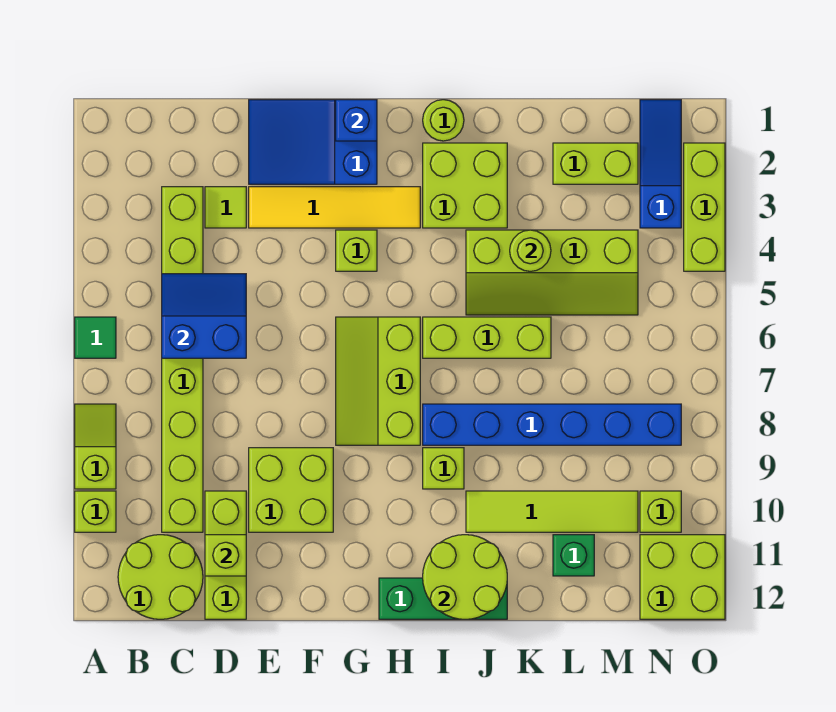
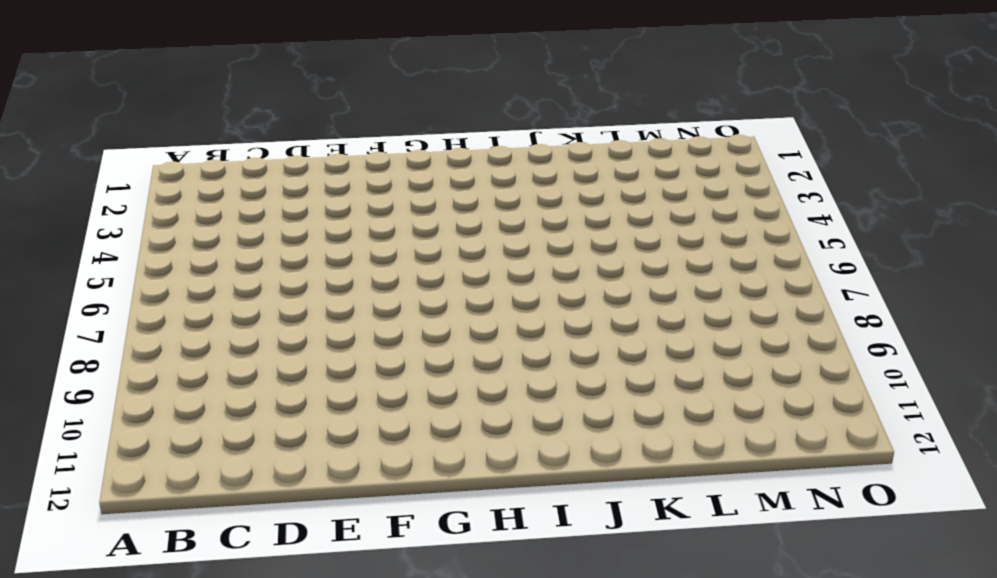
none -> green tile A6 level 1
none -> lime slope A8:A9 level 1 top 9
none -> lime brick A10 level 1
none -> lime round brick B11:C12 level 1

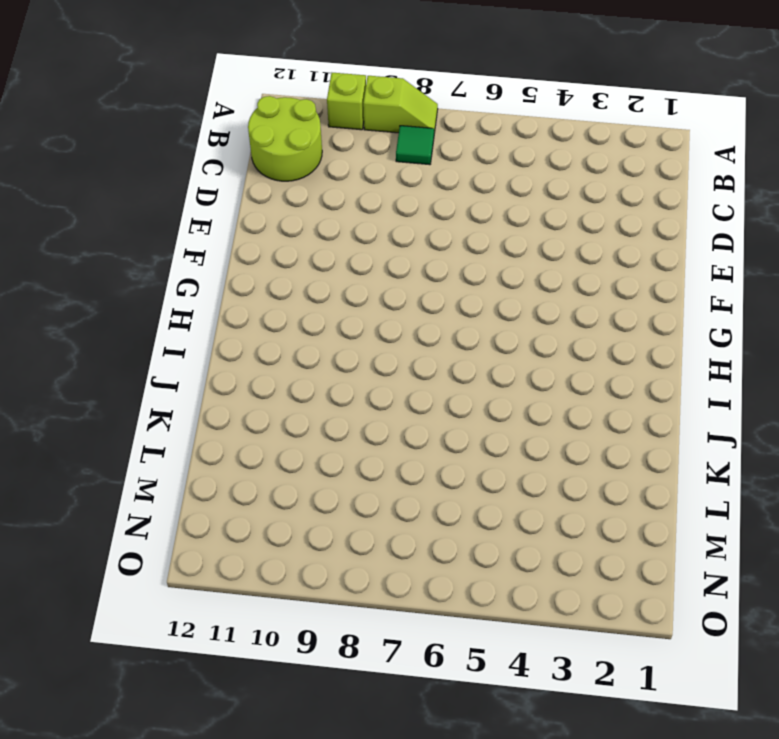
green tile B8 level 1 -> green tile A6 level 1
none -> lime brick C3:C10 level 1
none -> lime tile D3 level 1
none -> lime brick D10:D12 level 1
none -> blue slope E1:G2 level 1 top G

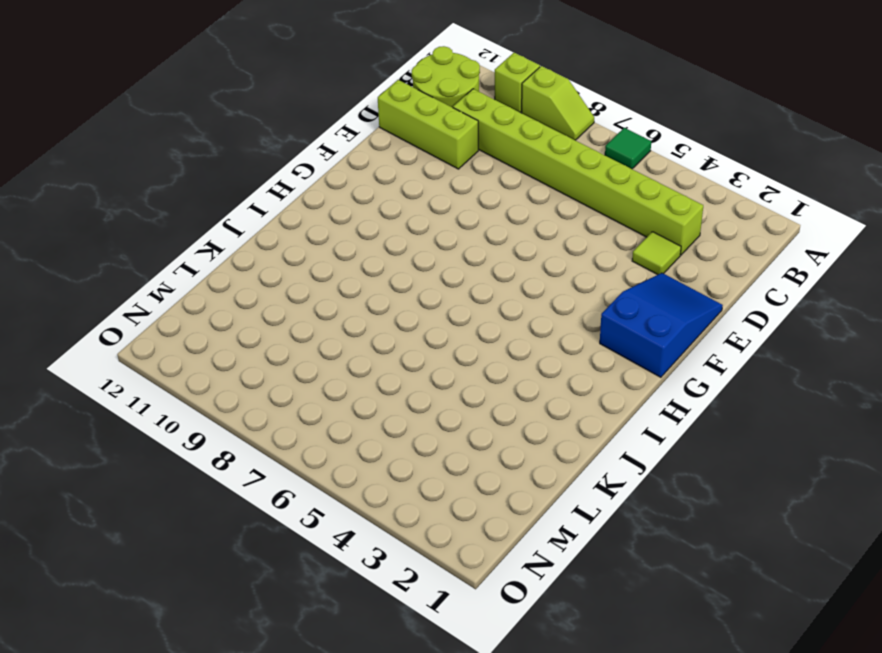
none -> yellow tile E3:H3 level 1
none -> lime brick E9:F10 level 1
none -> lime brick G4 level 1
none -> lime slope G6:H8 level 1 top H

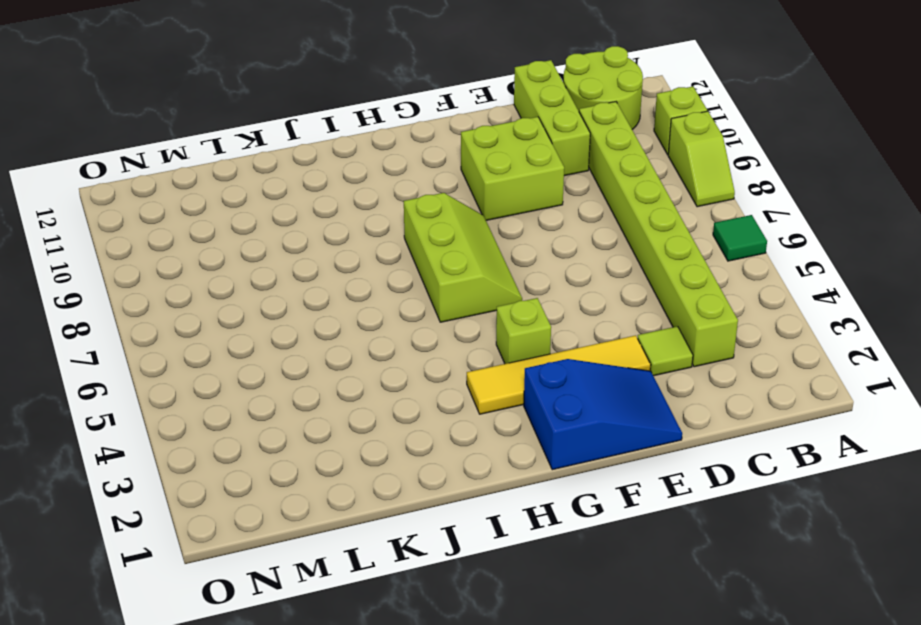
none -> green brick H12:J12 level 1
none -> lime round brick I1 level 1
none -> lime brick I2:J3 level 1
none -> lime brick I6:K6 level 1

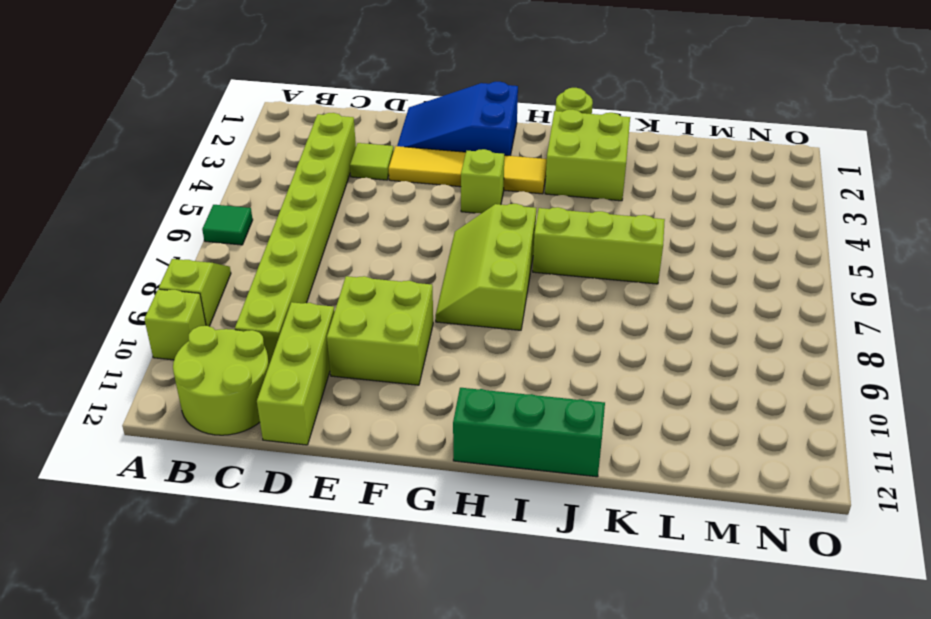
none -> blue brick I8:N8 level 1
none -> lime brick I9 level 1
none -> lime slope J4:M5 level 1 top 4
none -> lime tile J10:M10 level 1

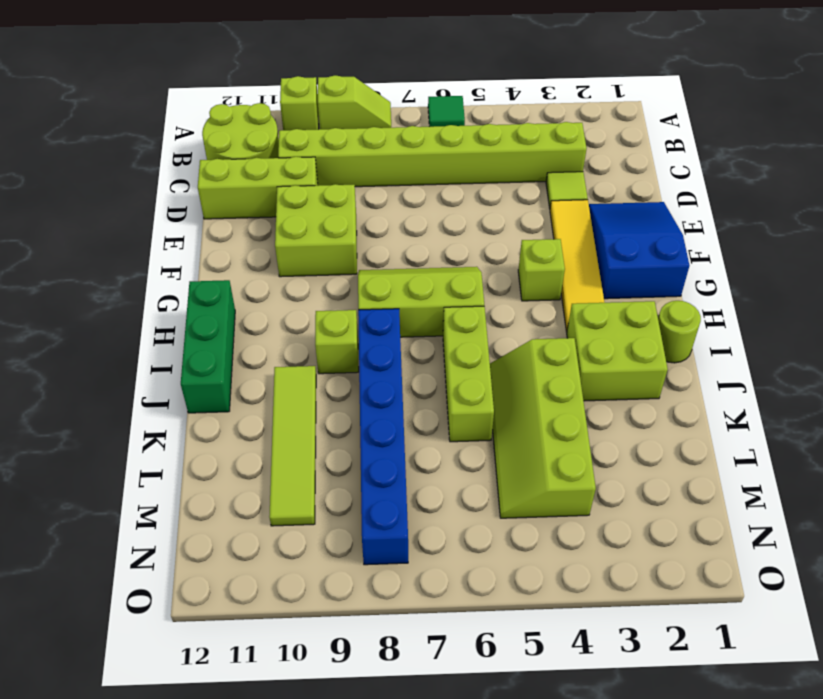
none -> lime brick L2:M2 level 1
none -> green brick L11 level 1
none -> blue slope N1:N3 level 1 top 3
none -> lime brick N10 level 1

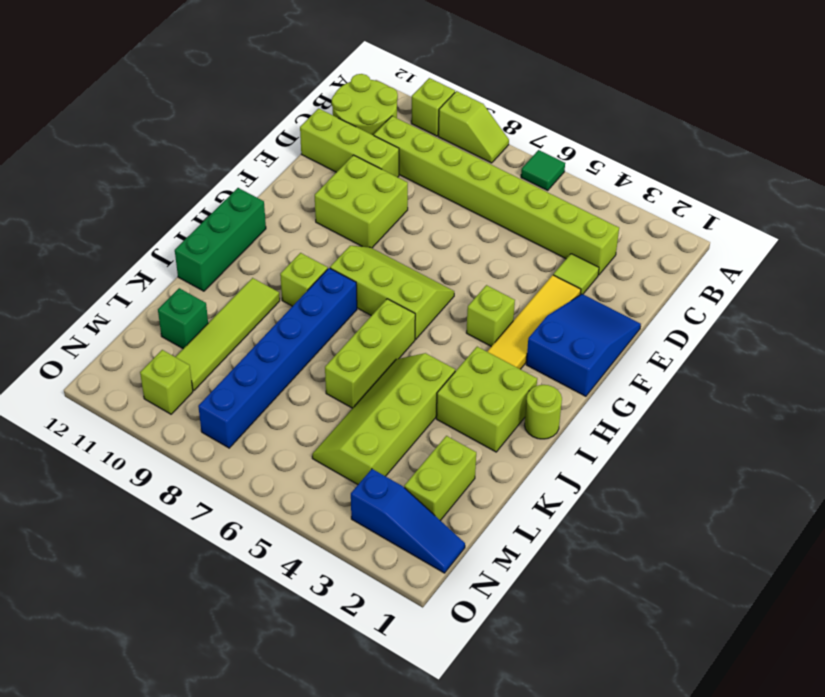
none -> lime brick N11:O12 level 1
none -> lime brick O2:O4 level 1
none -> blue slope C5:D6 level 2 top 6
none -> lime brick D11 level 2

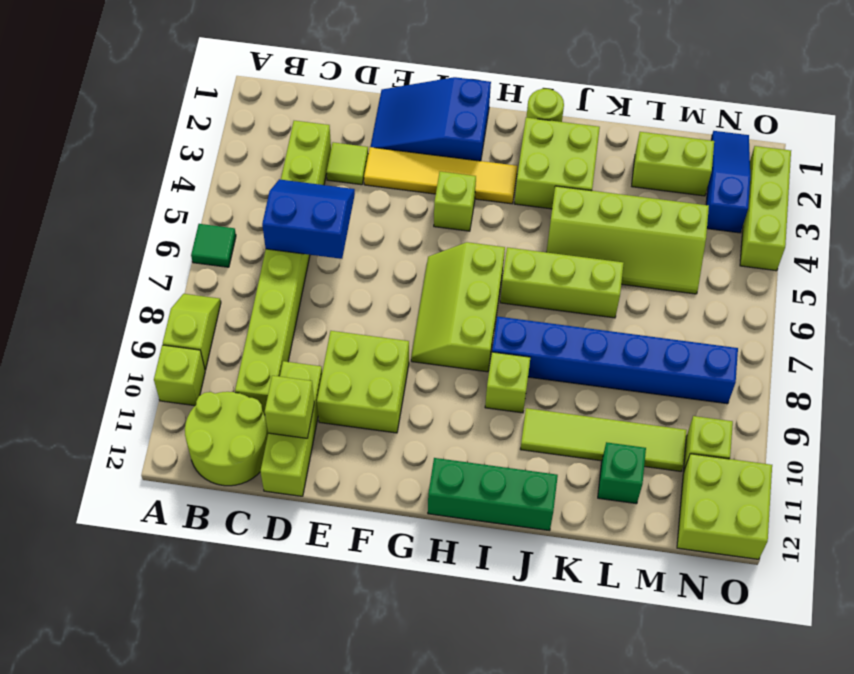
none -> blue brick G1 level 2
none -> lime round brick I11:J12 level 2
none -> lime round brick K4 level 2

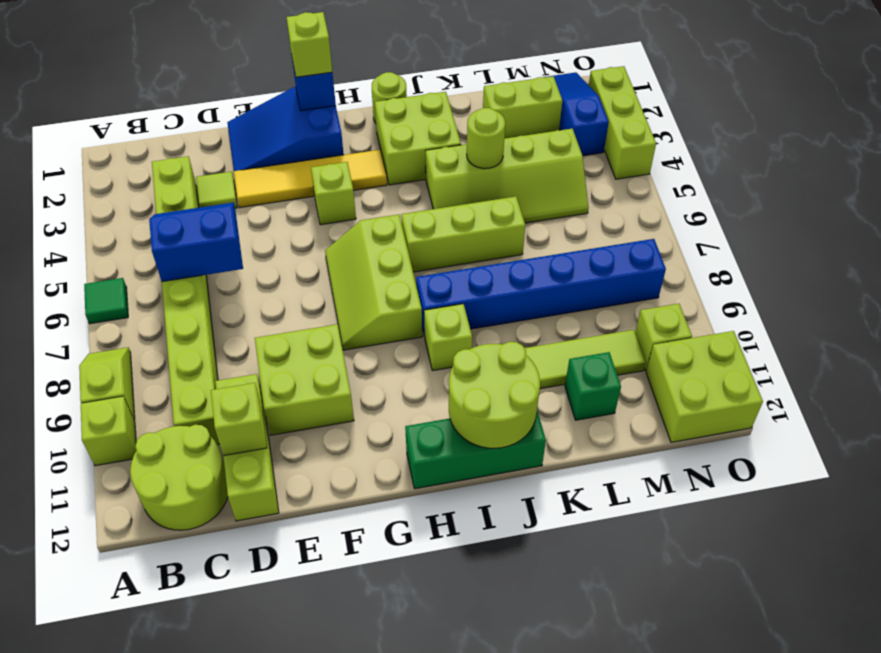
lime brick G1 level 3 -> none

